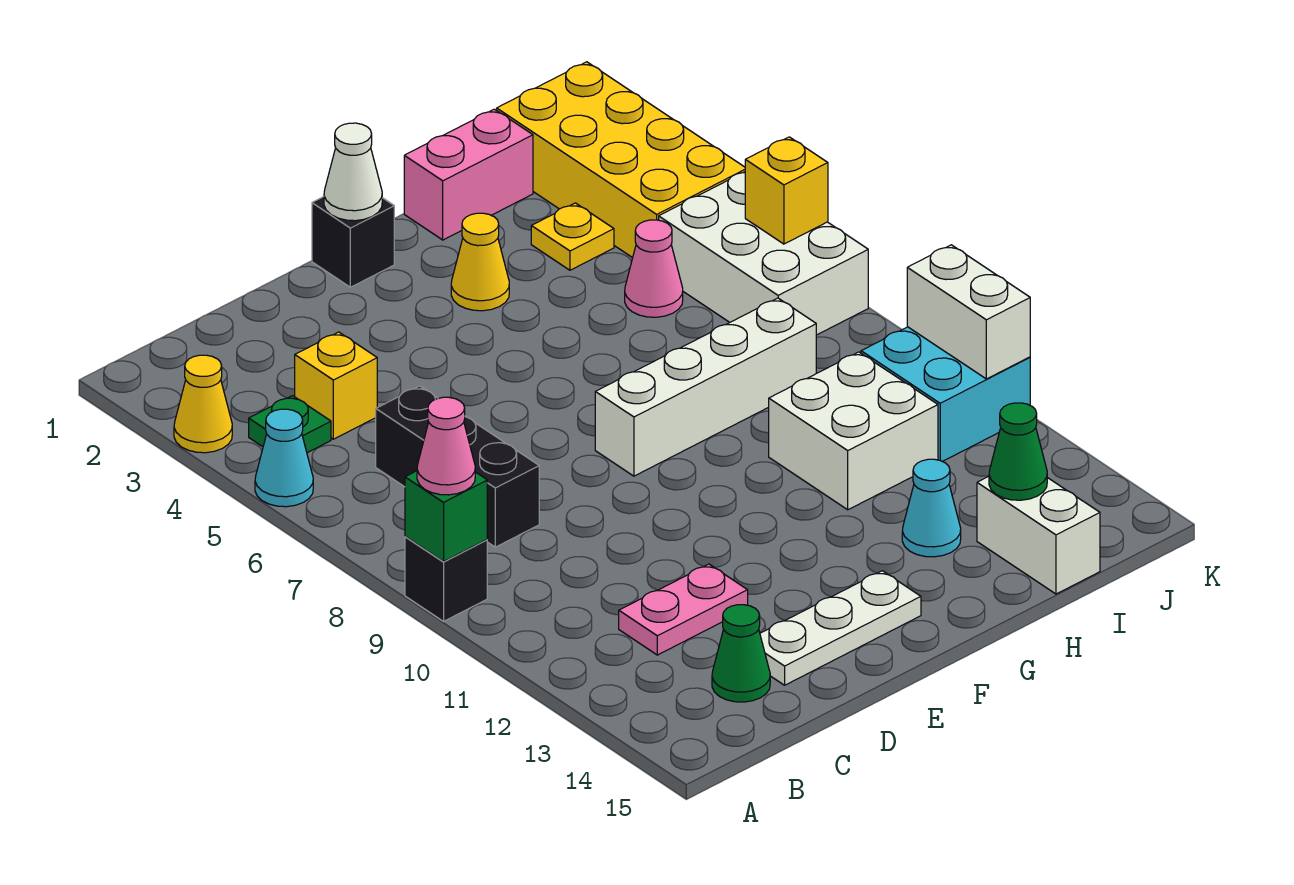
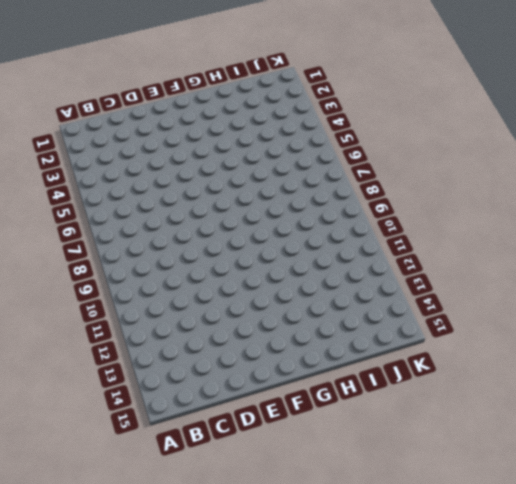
none -> yellow cone A3 level 1
none -> cyan cone A5 level 1
none -> black brick A9 level 1

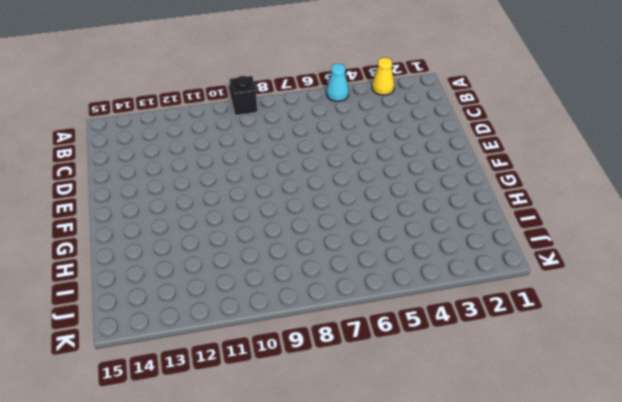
none -> green plate B4 level 1
none -> yellow brick C4 level 1
none -> black brick C6:C8 level 1

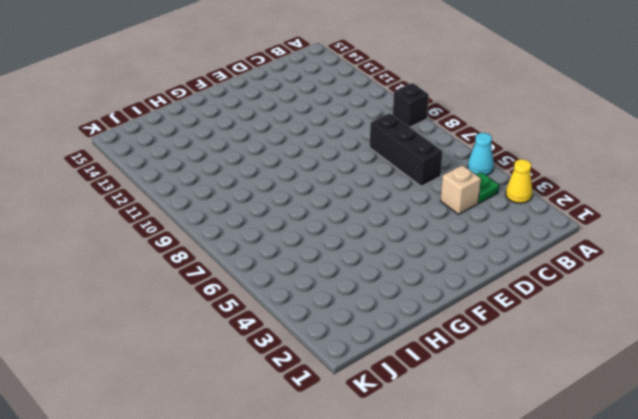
tan brick C4 level 1 -> yellow brick C4 level 1
none -> pink plate C12:D12 level 1
none -> green cone C14 level 1
none -> white plate D14:F14 level 1

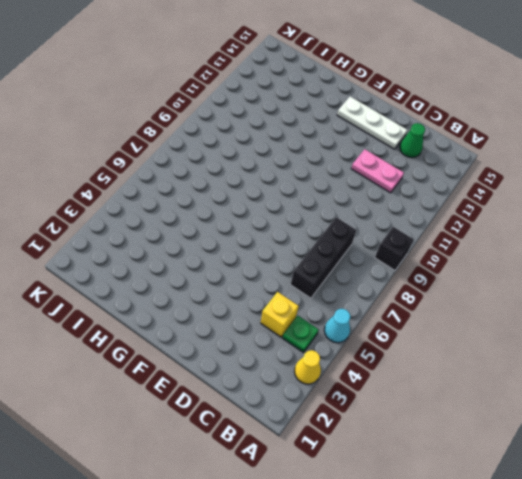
none -> black brick F1 level 1
none -> white brick F8:I8 level 1
none -> yellow cone G3 level 1

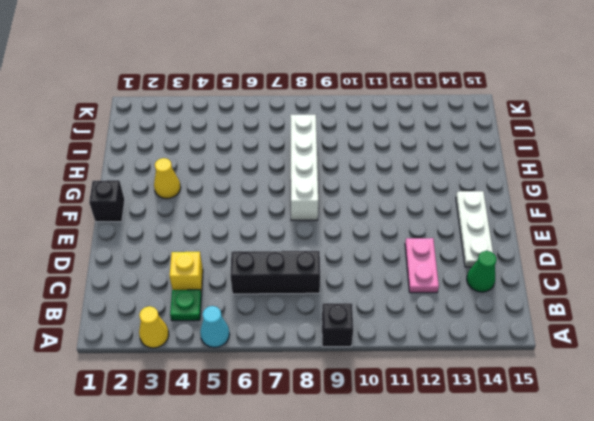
none -> pink brick H1:I1 level 1
none -> white brick H10:I11 level 1
none -> cyan cone H13 level 1

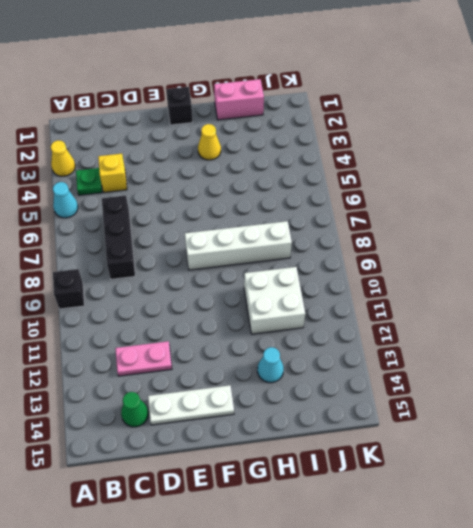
none -> yellow plate I3 level 1
none -> pink cone I5 level 1
none -> white brick I14:I15 level 1

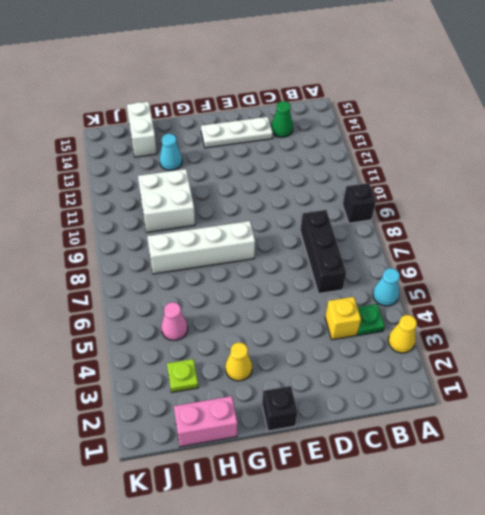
lime plate I3 level 1 -> yellow plate I3 level 1
none -> pink plate C12:D12 level 1
none -> yellow brick J1:K4 level 1
none -> white brick J5:K7 level 1

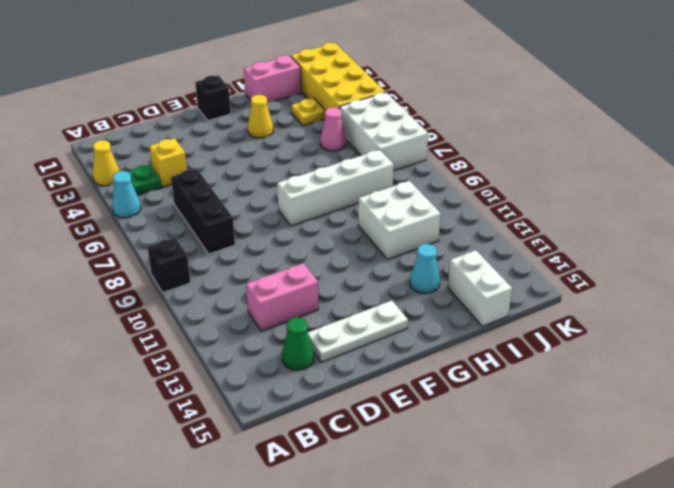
pink brick C12:D12 level 1 -> pink plate C12:D12 level 1
none -> cyan brick J10:K11 level 1
none -> green brick A9 level 2
none -> white cone F1 level 2

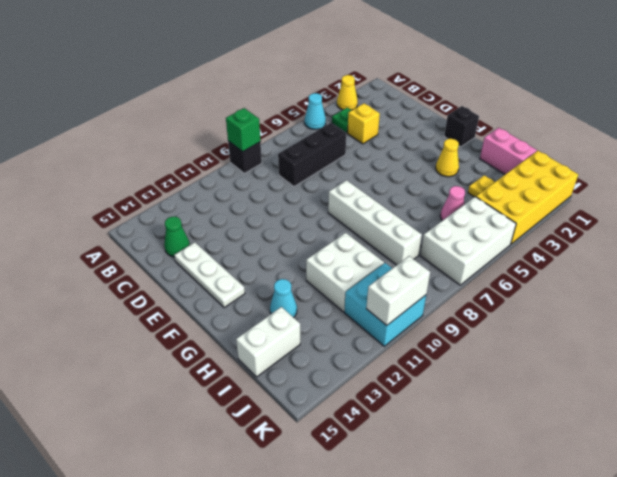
none -> pink plate C12:D12 level 1
none -> white cone F1 level 2
none -> green cone I14 level 2

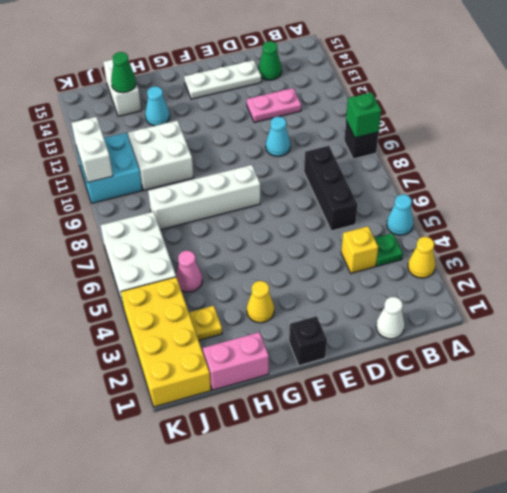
white cone C1 level 1 -> white cone F1 level 2
cyan cone D10 level 1 -> none
none -> yellow brick K6 level 2
none -> pink cone A9 level 3

